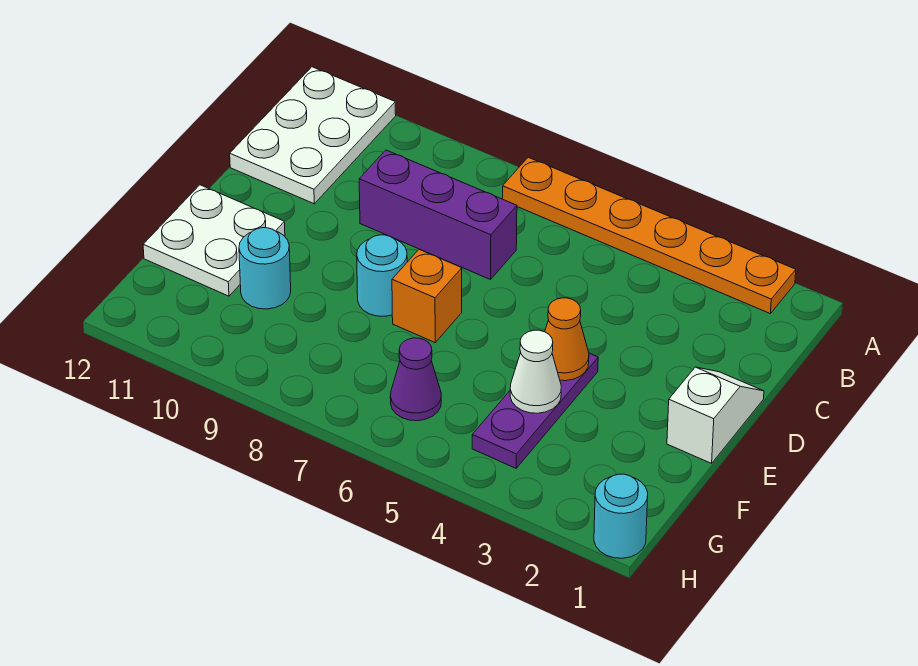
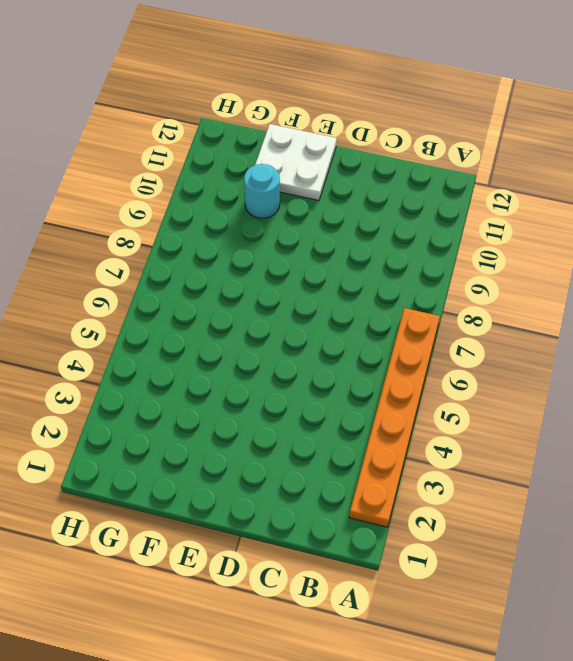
none -> white plate A11:C12 level 1
none -> purple brick C7:C9 level 1
none -> white slope D1:E1 level 1 top E

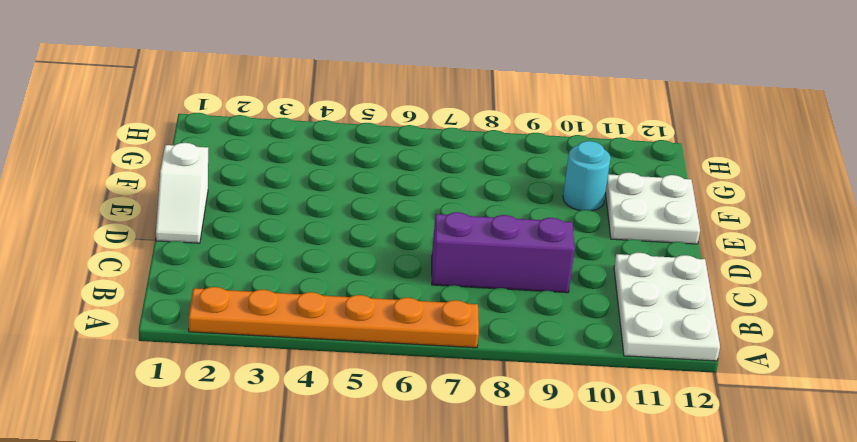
none -> purple plate E4:G4 level 1
none -> orange brick E7 level 1
none -> cyan round brick E8 level 1

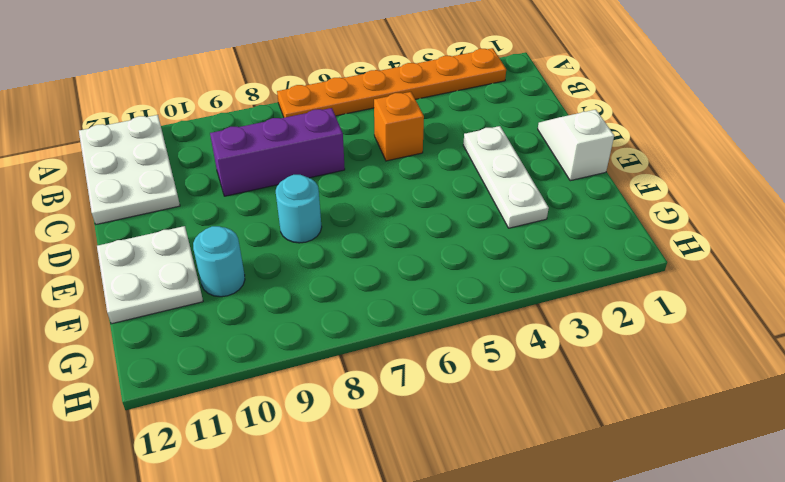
orange brick C5 level 1 -> orange brick E7 level 1
white plate D3:F3 level 1 -> none
none -> purple plate E4:G4 level 1
none -> purple cone G6 level 1
none -> cyan round brick H1 level 1

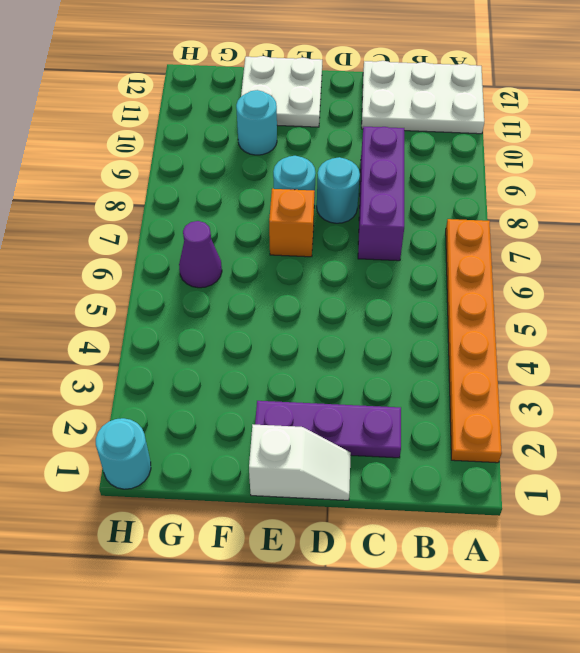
purple plate C2:E2 level 1 -> purple plate E4:G4 level 1
cyan round brick D8 level 1 -> none
none -> orange cone E4 level 2
none -> white cone F4 level 2

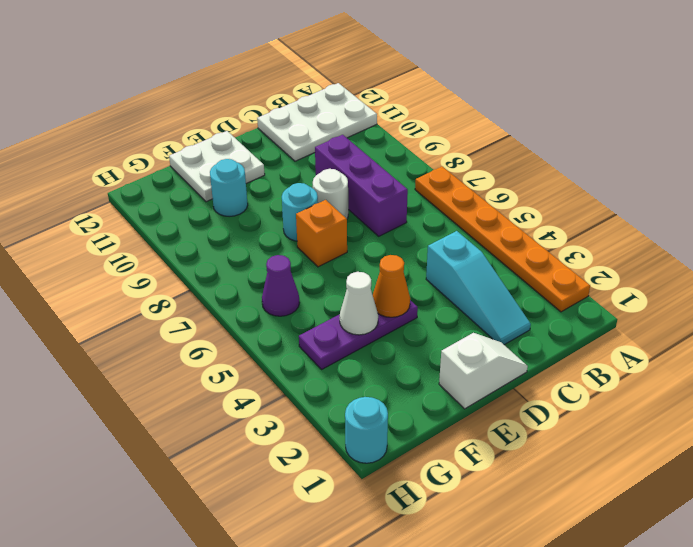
cyan slope C2:C4 level 1 top 4 -> none
white round brick D8 level 1 -> none

